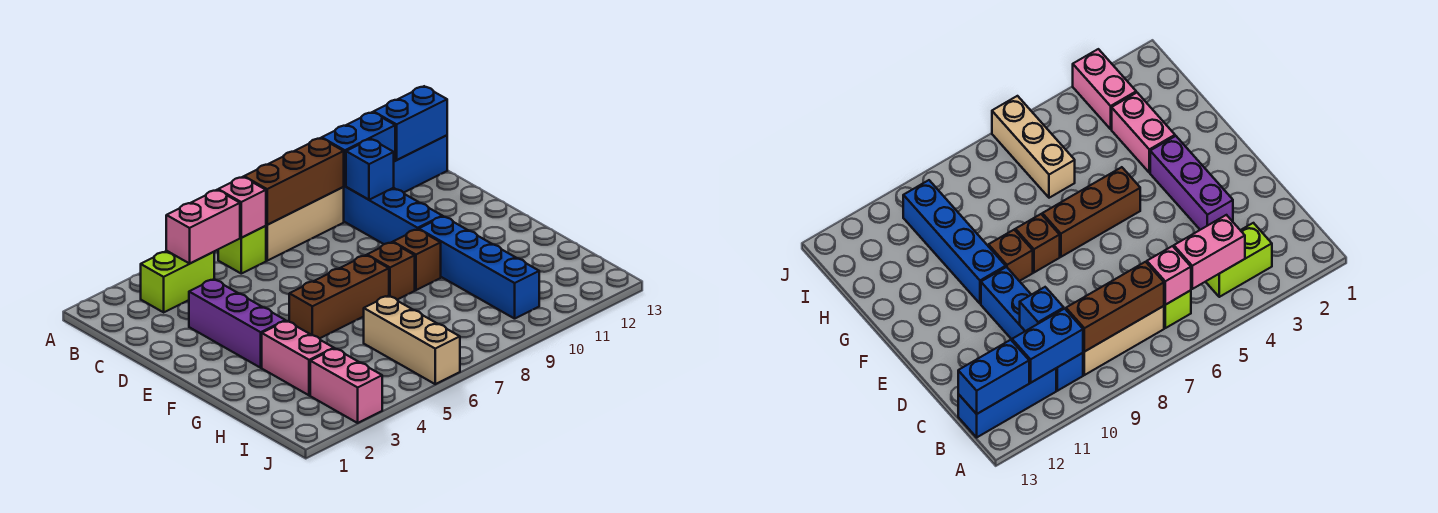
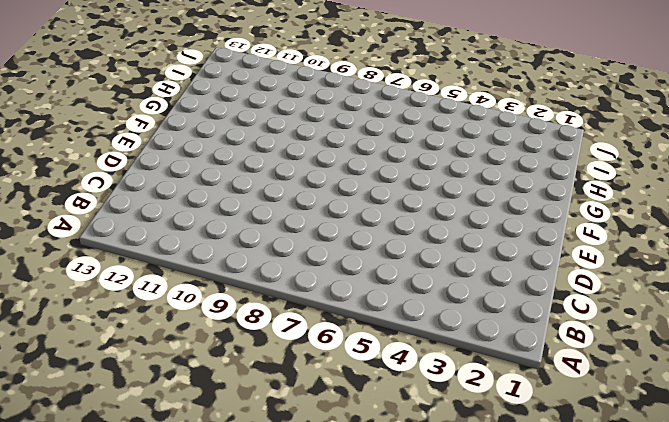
none -> lime brick B3:B4 level 1
none -> lime brick B6 level 1
none -> tan brick B7:B9 level 1

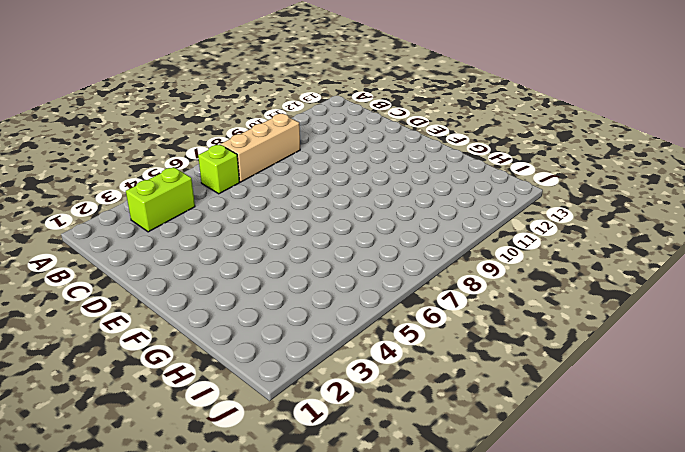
none -> blue brick B10:E10 level 1
none -> blue brick B11:B13 level 1
none -> purple brick D3:F3 level 1

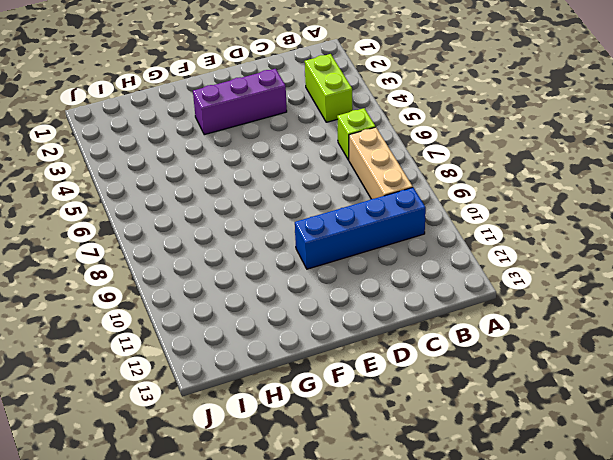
none -> blue brick B11:B13 level 1
none -> brown brick F5:F7 level 1
none -> brown brick F8 level 1

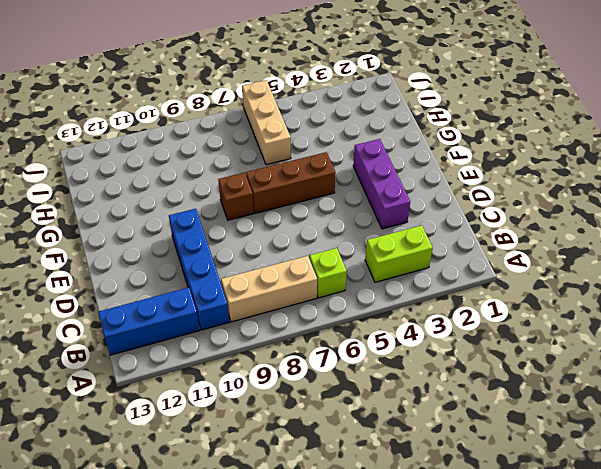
none -> brown brick F9 level 1
none -> blue brick F10:I10 level 1
none -> pink brick G3:H3 level 1

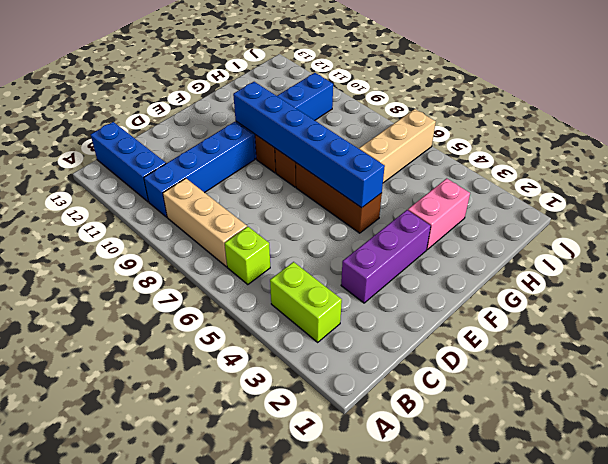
blue brick F5:F10 level 2 -> none
none -> pink brick I3:J3 level 1
none -> pink brick B4:B5 level 2
none -> pink brick B6 level 2

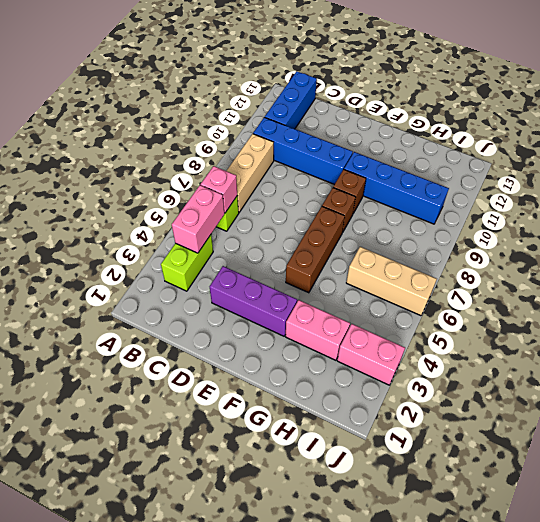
none -> brown brick B7:B9 level 2
none -> blue brick B10:B11 level 2
none -> blue brick B12:B13 level 2

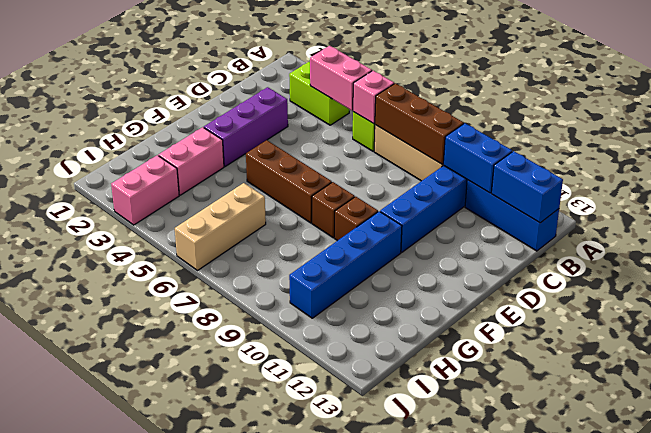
none -> blue brick C10 level 2

